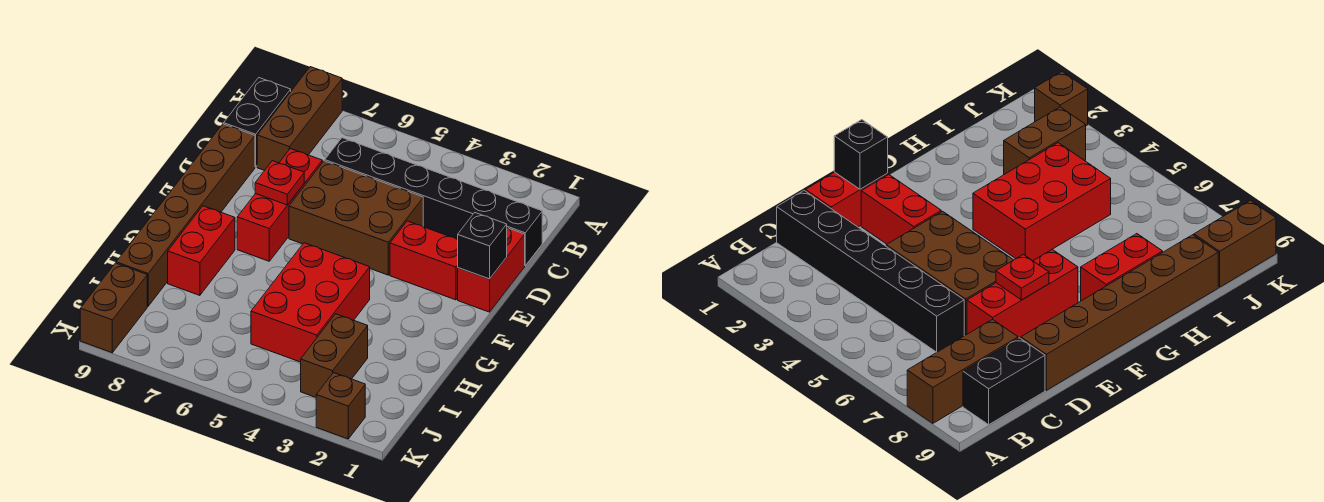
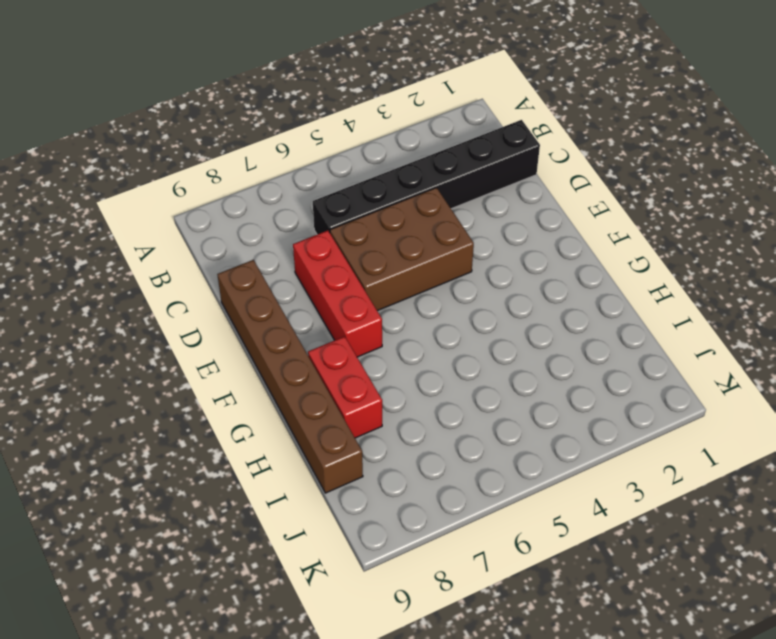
none -> brown brick A8:C8 level 1
none -> black brick B9:C9 level 1
none -> red brick D1:E1 level 1

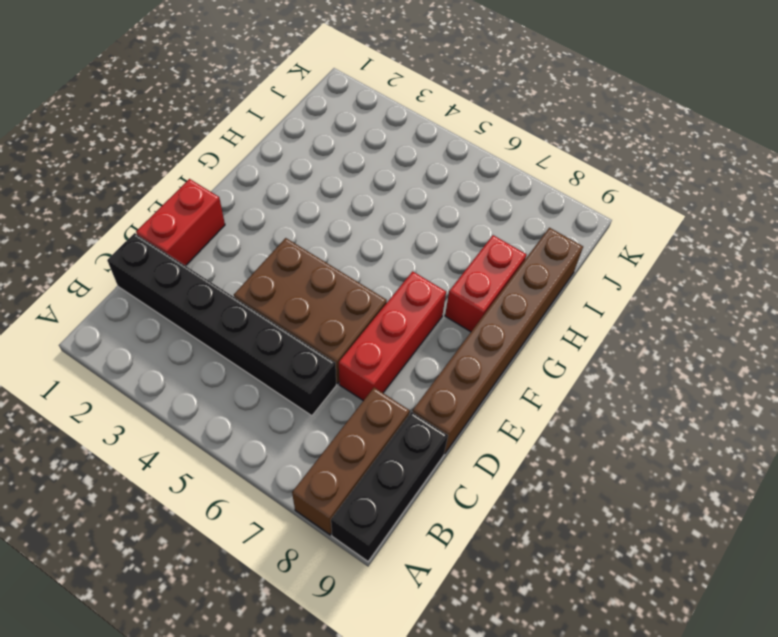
black brick A9:C9 level 1 -> black brick B9:C9 level 1
none -> red brick E2:E3 level 1
none -> red brick G4:I5 level 1
none -> brown brick I3:J3 level 1

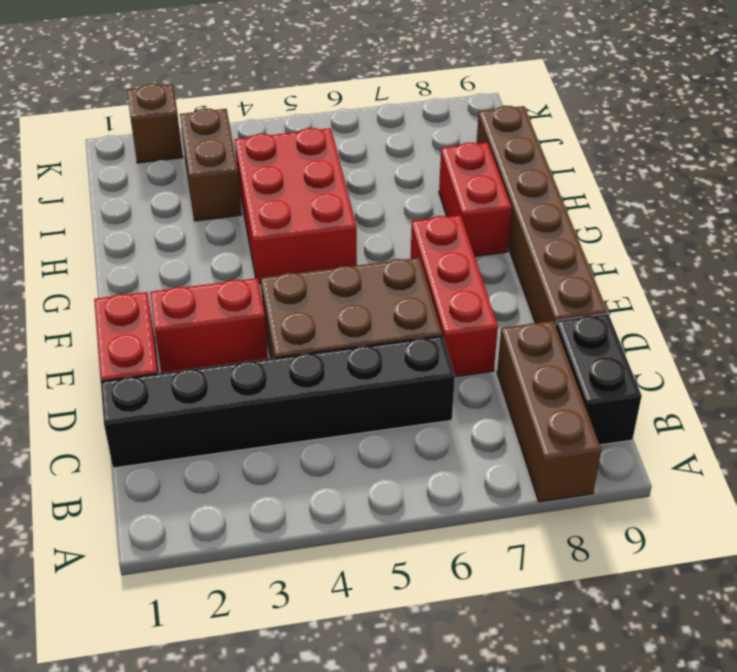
none -> brown brick J9:K9 level 1
none -> black brick E1 level 2
none -> red plate E7 level 2

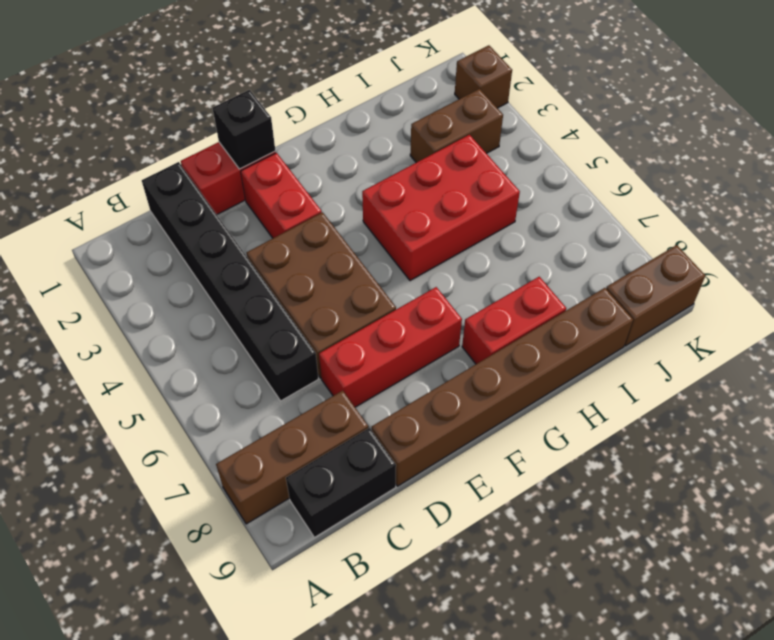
none -> red plate E7 level 2

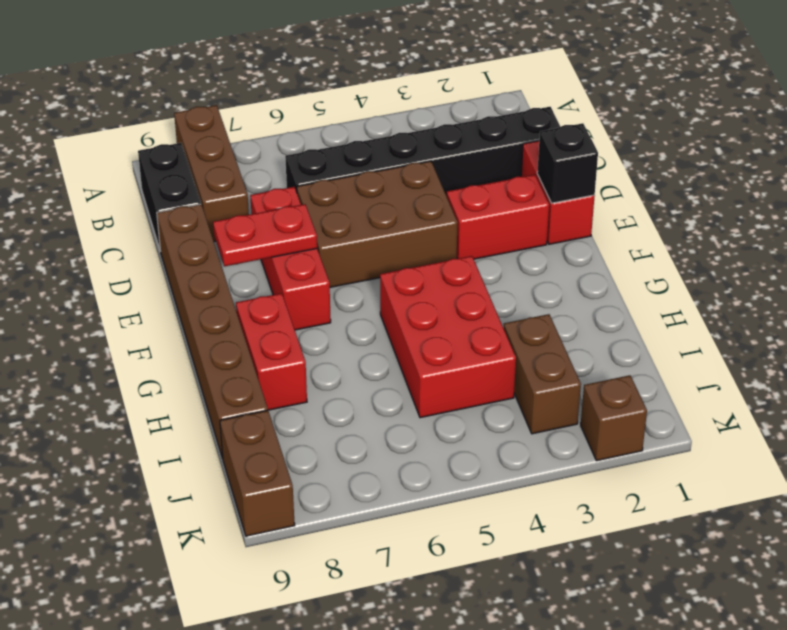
red plate E7:E8 level 2 -> red plate E7 level 2

